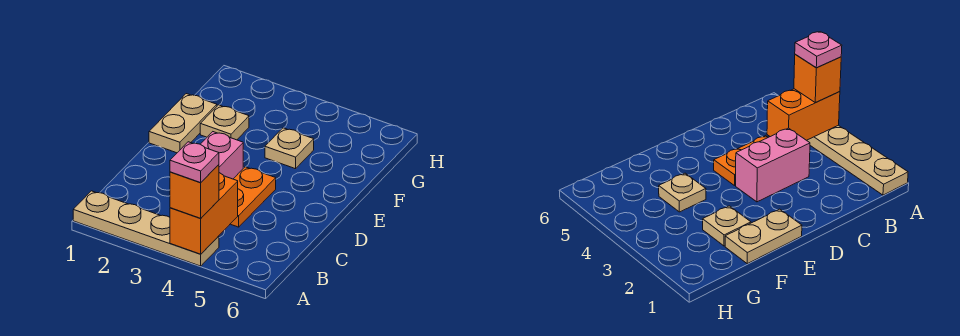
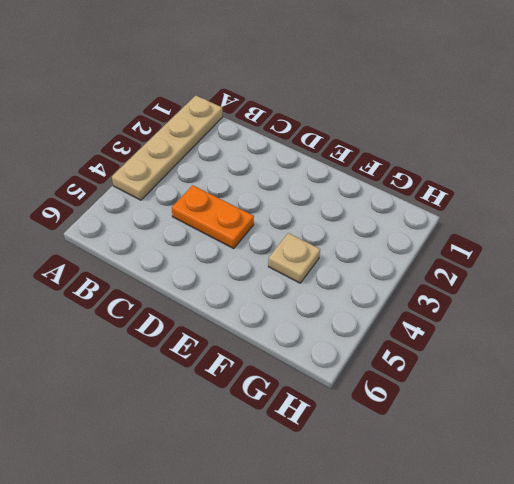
none -> pink brick C3:D3 level 1
none -> tan plate E1:F1 level 1

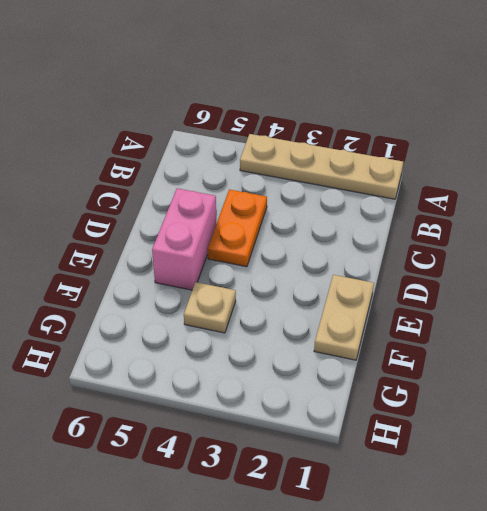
pink brick D5:E5 level 1 -> pink brick C3:D3 level 1
none -> tan plate F2 level 1
none -> orange brick A4:B4 level 2

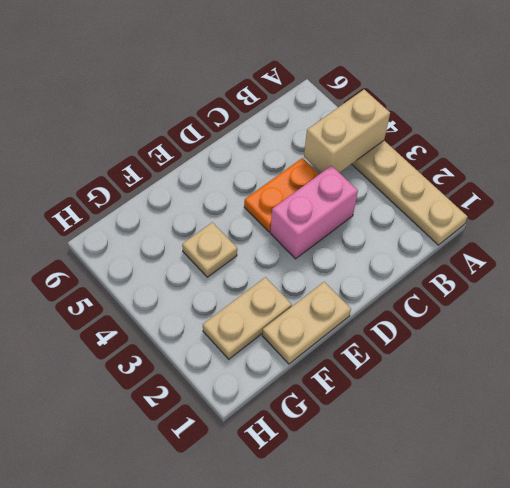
tan brick A4:B4 level 2 -> orange brick A4:B4 level 2
tan plate F2:G2 level 1 -> tan plate F2 level 1
none -> orange brick A4 level 3
none -> pink plate A4 level 4

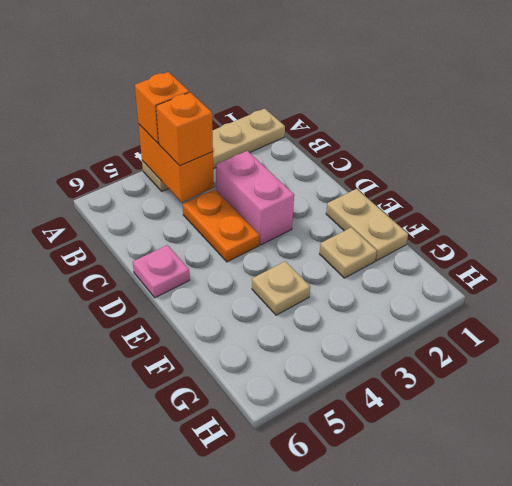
orange brick B4 level 3 -> none
pink plate D6 level 1 -> pink plate A4 level 4

